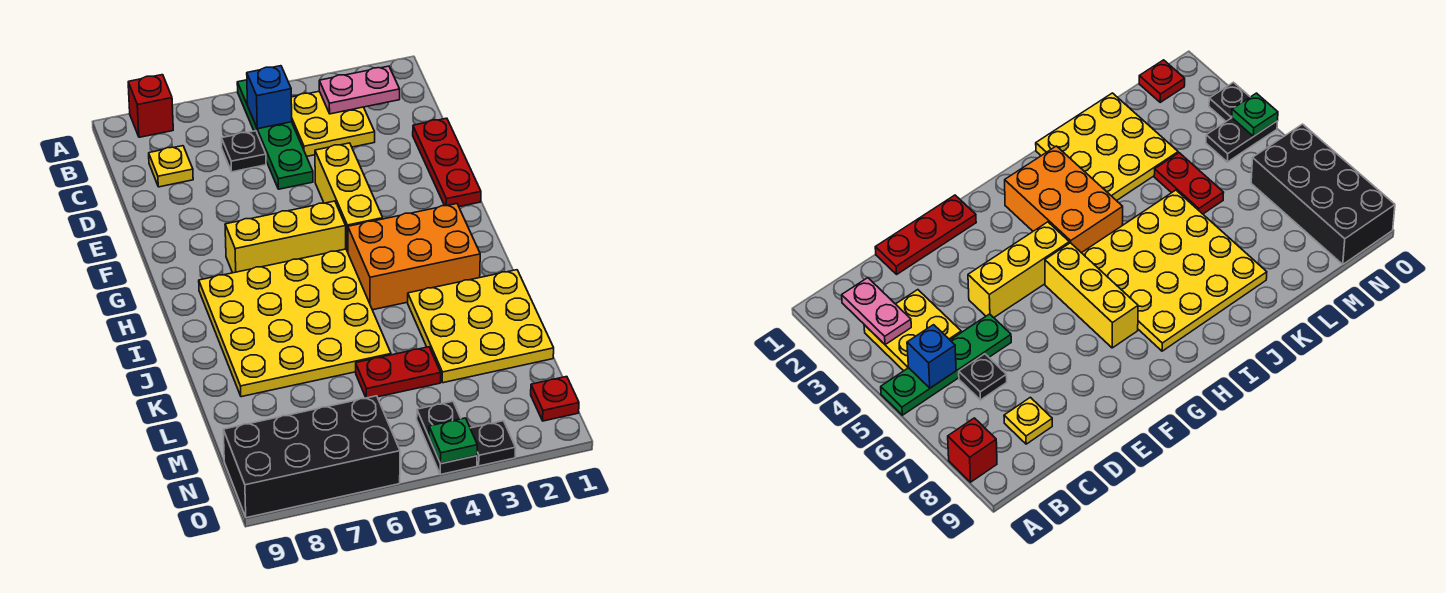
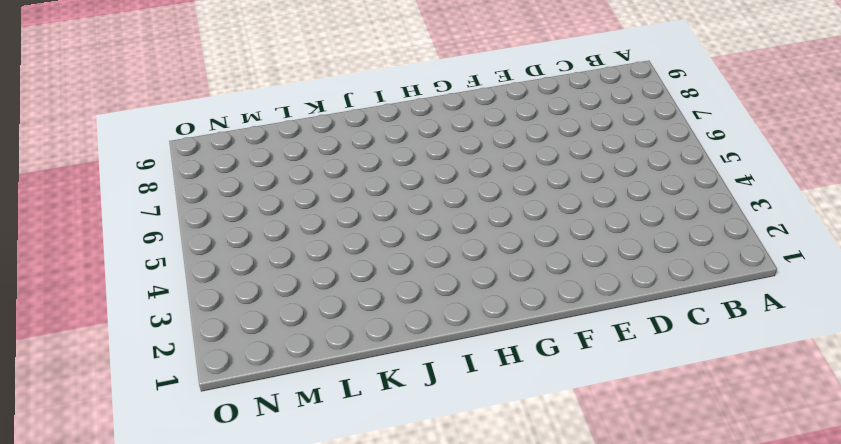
none -> green plate A5:D5 level 1
none -> red brick A8 level 1
none -> yellow plate B3:C4 level 1

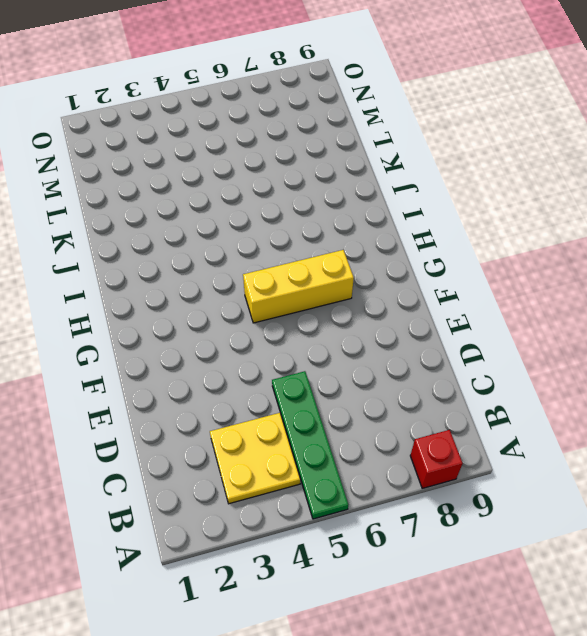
none -> black plate C6 level 1
none -> yellow plate C8 level 1
none -> red plate D1:F1 level 1

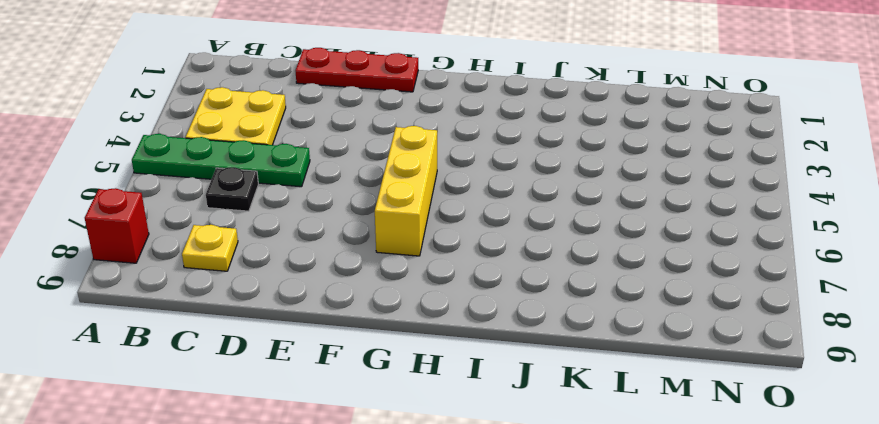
none -> yellow brick E4:G4 level 1
none -> orange brick H2:I4 level 1
none -> yellow plate H5:K8 level 1

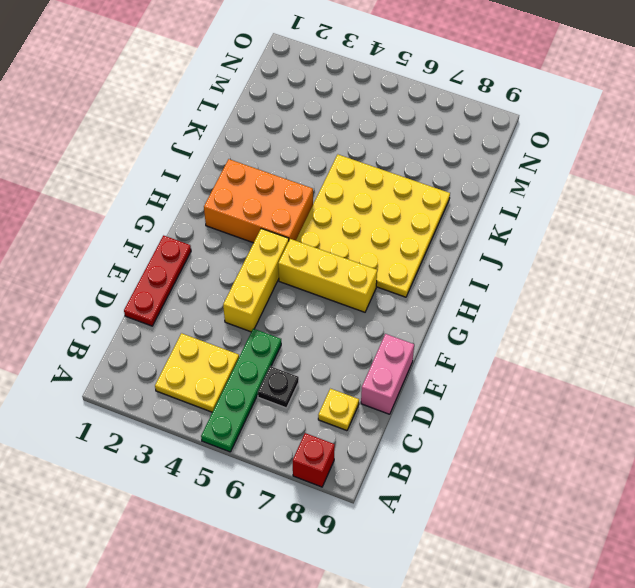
pink brick D9:E9 level 1 -> none
none -> yellow plate J1:L3 level 1
none -> red plate L4:L5 level 1
none -> red plate N1 level 1

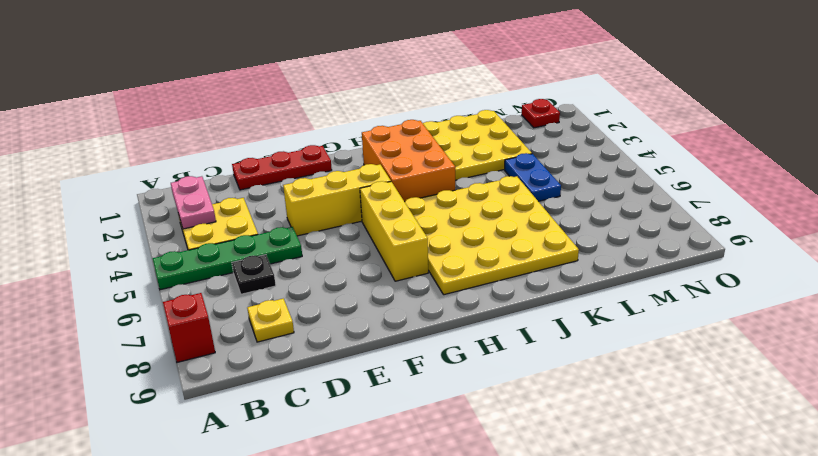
blue plate L4:L5 level 1 -> red plate L4:L5 level 1
none -> black plate N4:O4 level 1
none -> black brick N6:O9 level 1
none -> black plate O3 level 1

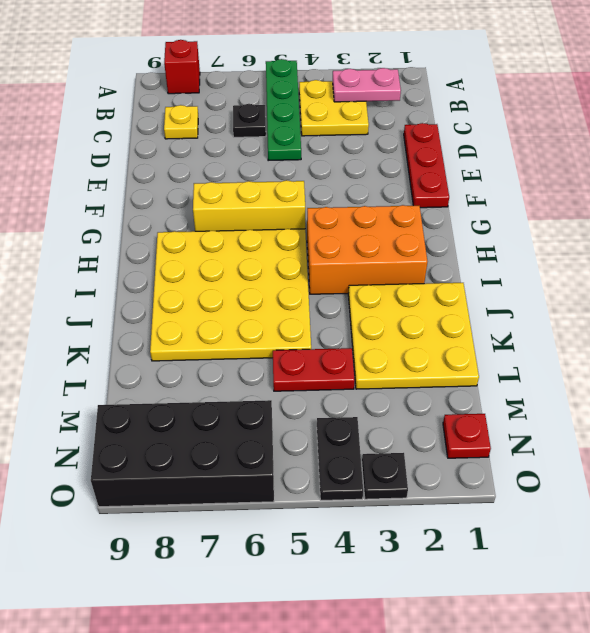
none -> yellow brick E4:G4 level 1
none -> blue brick B5 level 2
none -> green plate O4 level 2

